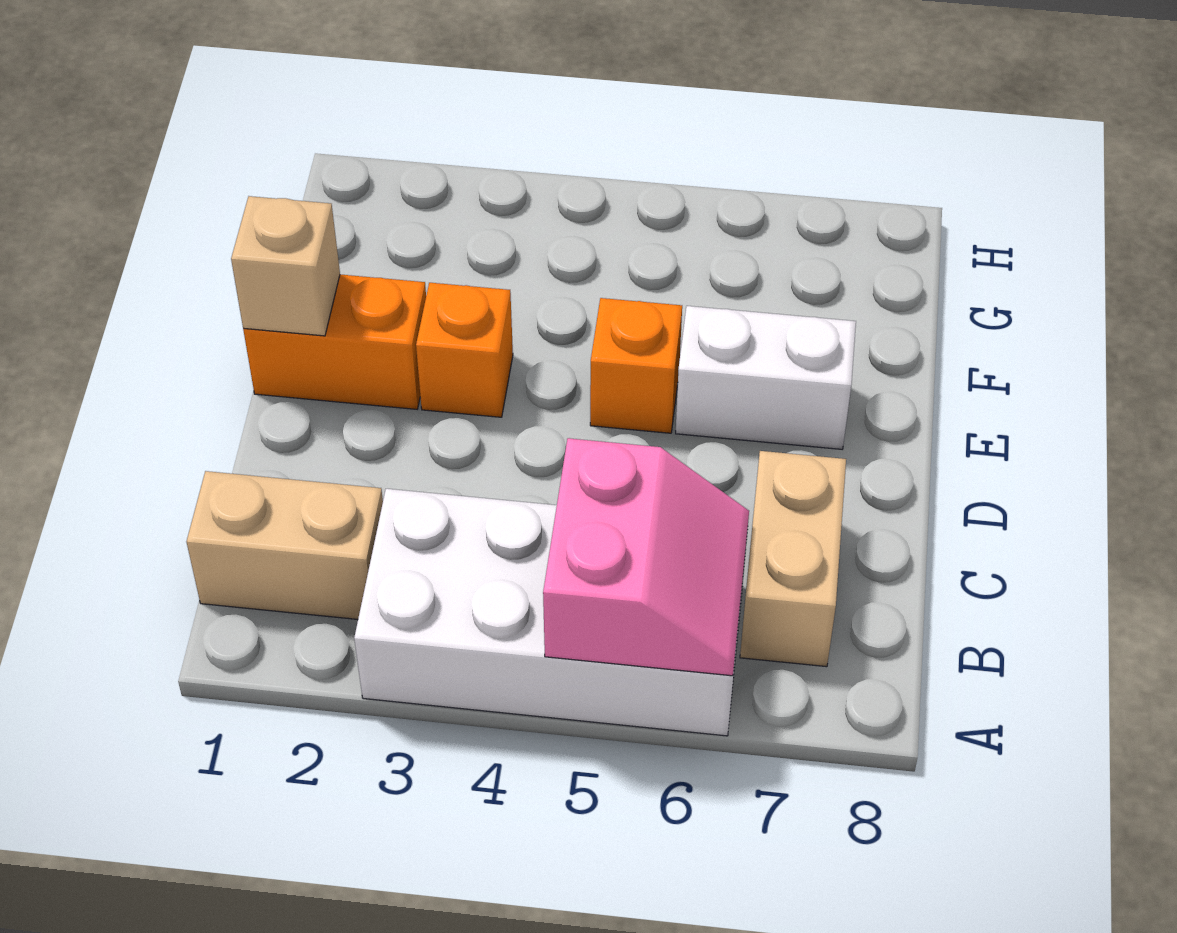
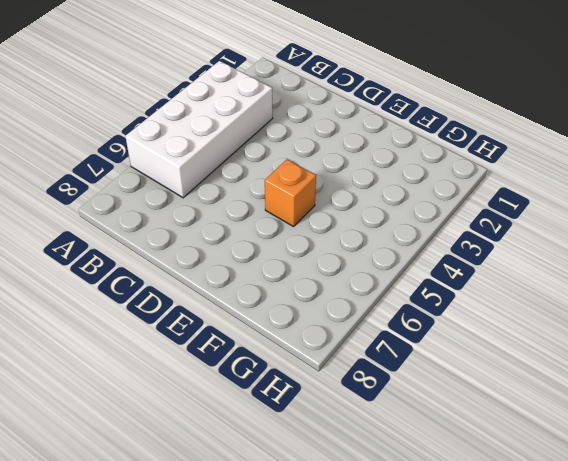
none -> tan brick B1:B2 level 1
none -> tan brick B7:C7 level 1

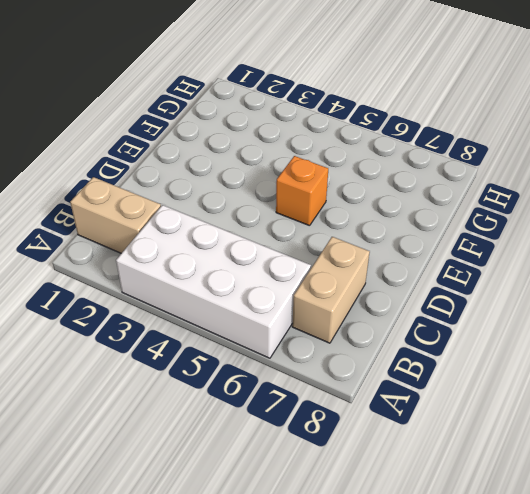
none -> orange brick E1:E2 level 1
none -> orange brick E3 level 1

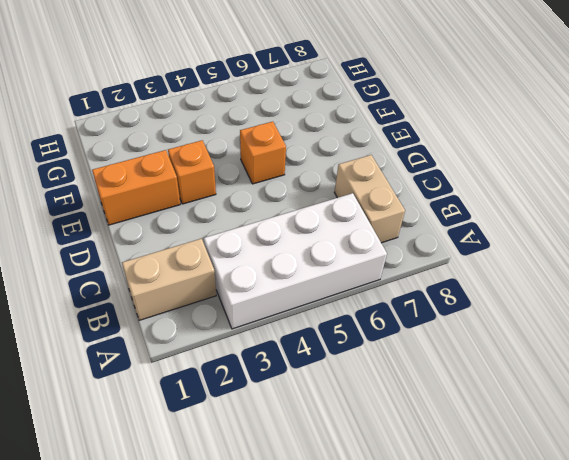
none -> white brick E6:E7 level 1
none -> pink slope A5:B6 level 2 top 5

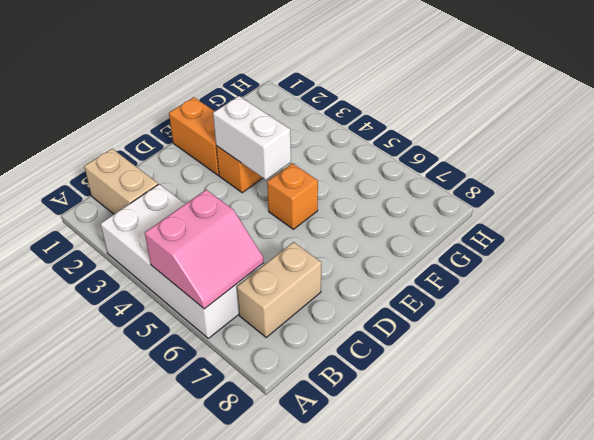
white brick E3:E4 level 2 -> white brick E6:E7 level 1
none -> tan brick E1 level 2

